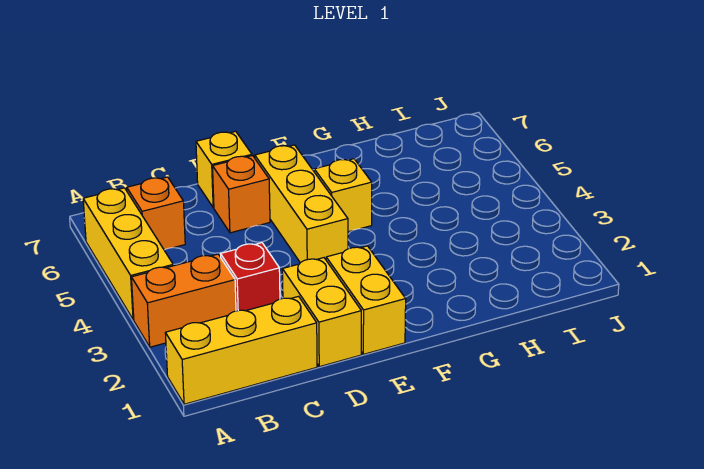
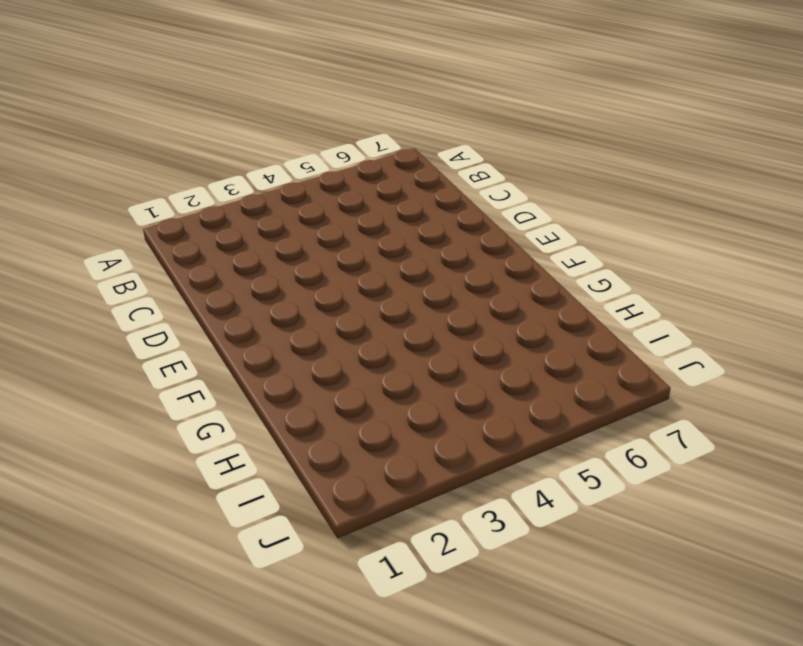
none -> yellow brick A1:C1 level 1
none -> orange brick A3:B3 level 1

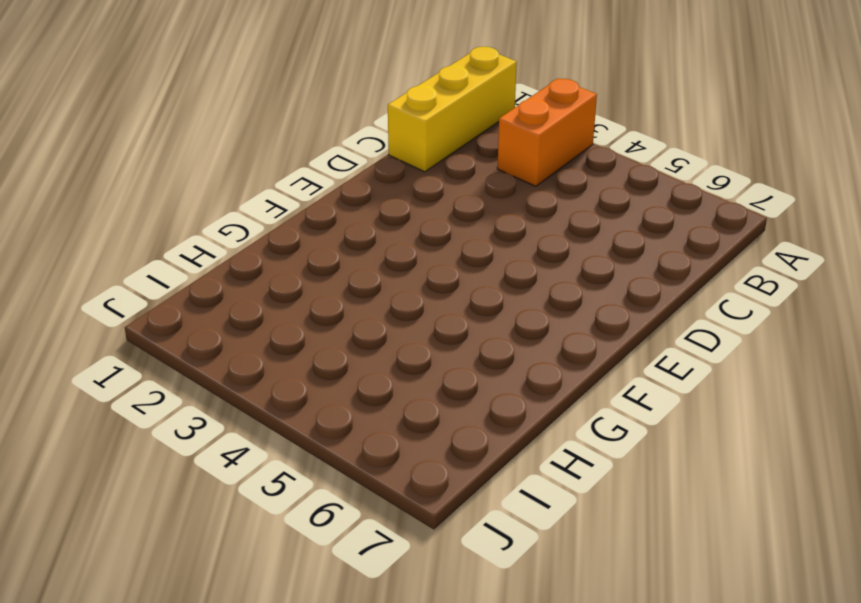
none -> yellow brick A4:A6 level 1
none -> orange brick B6 level 1

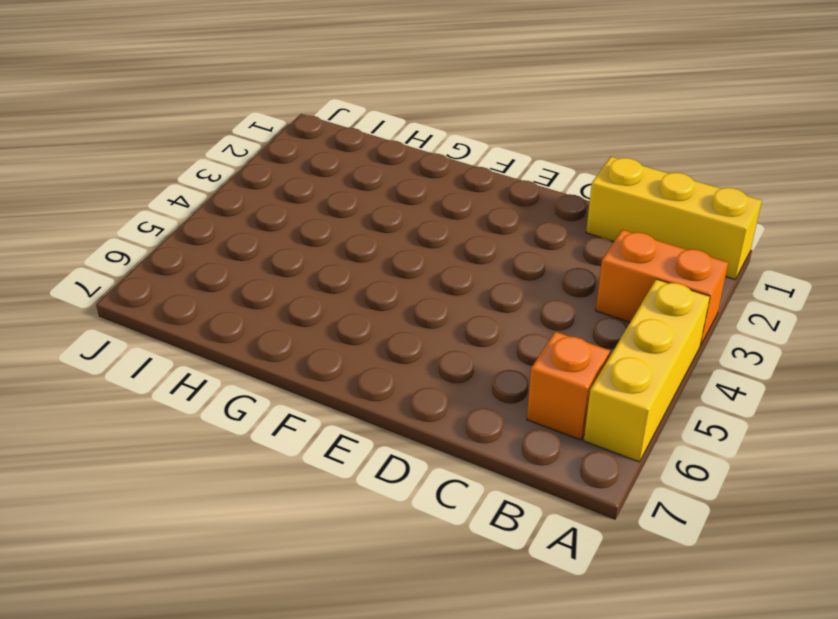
none -> red brick C3 level 1
none -> yellow brick D1:D2 level 1

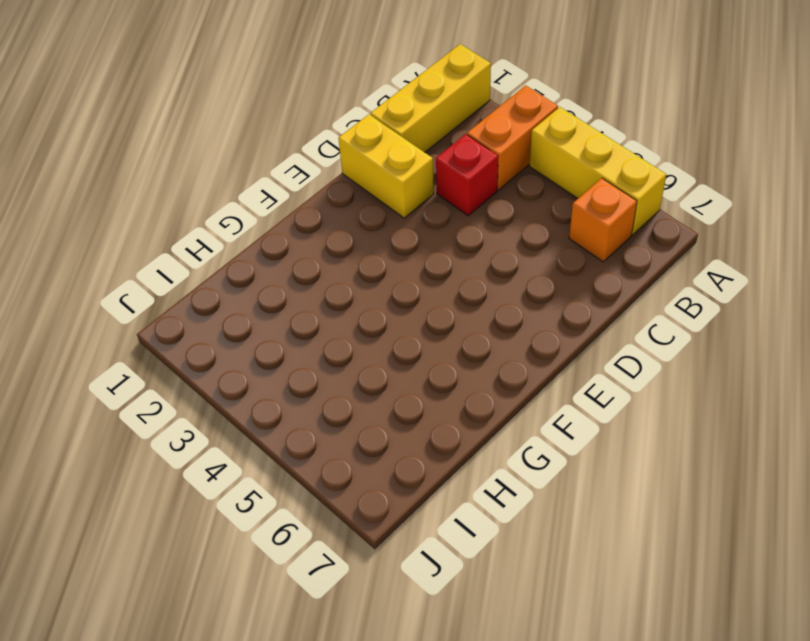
none -> orange brick D6 level 1
none -> yellow brick D7 level 1

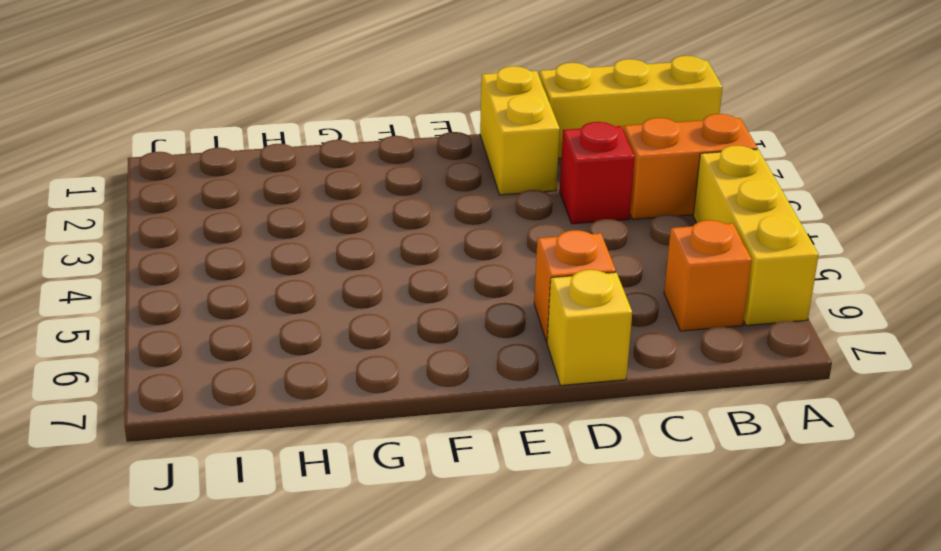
none -> yellow brick E1:E2 level 1
none -> yellow brick E4:E6 level 1

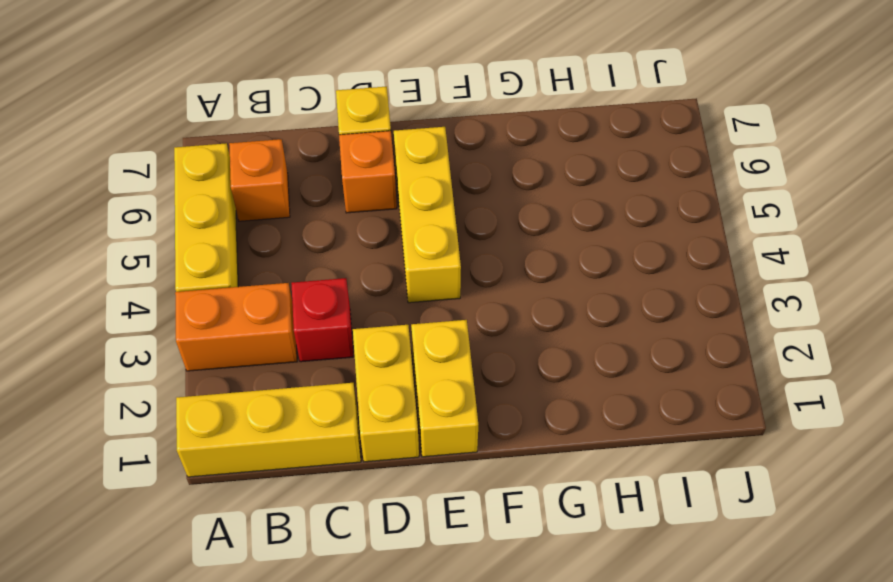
none -> yellow brick F5 level 1

